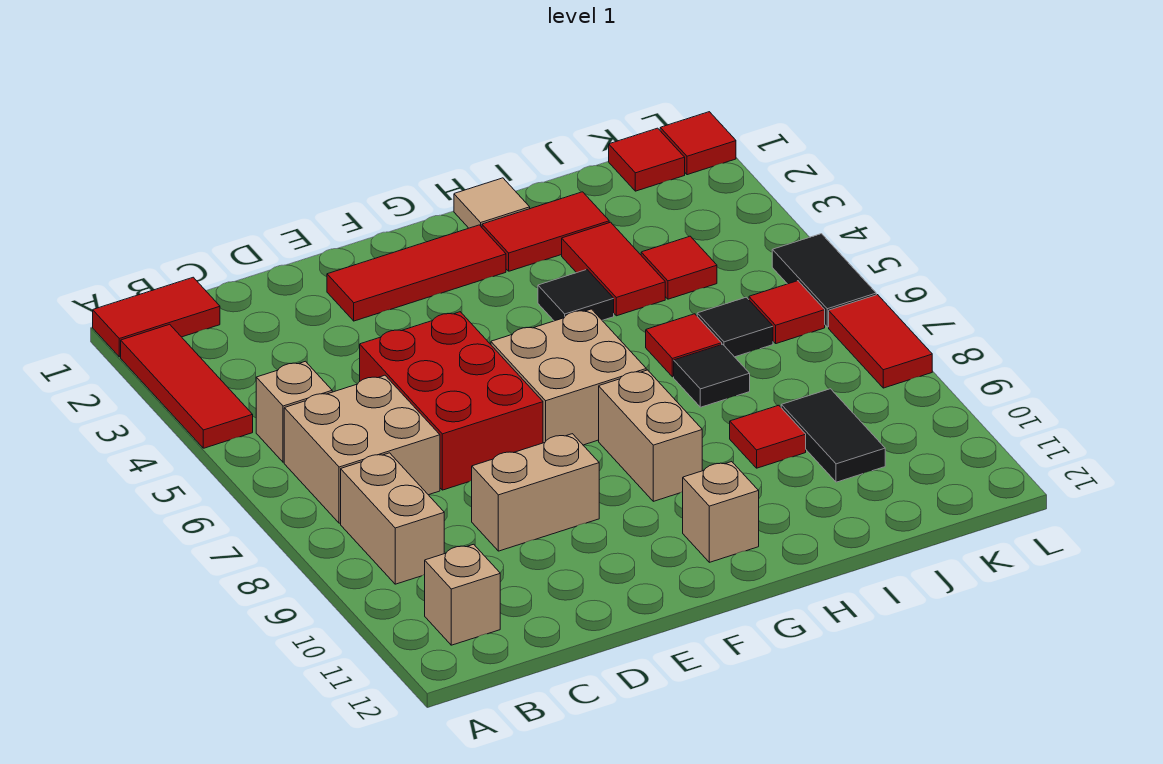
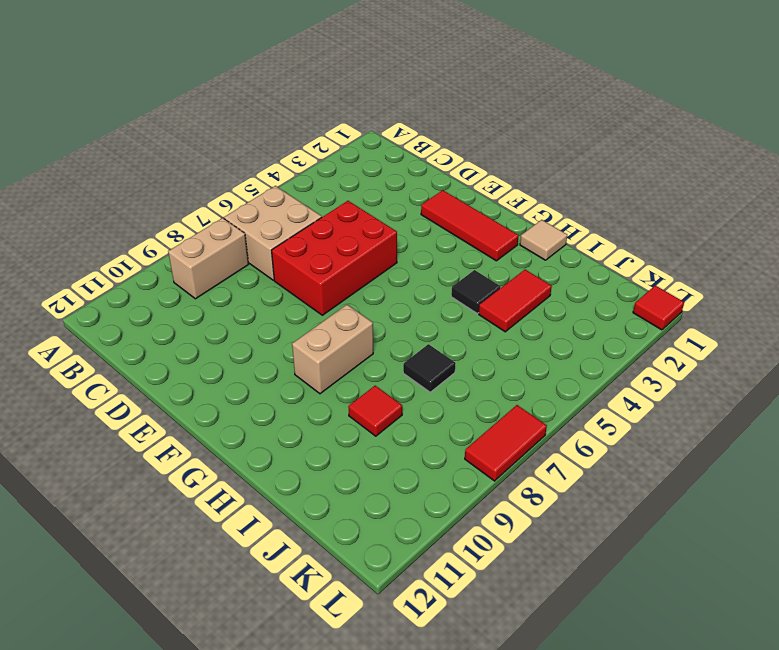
none -> red tile A1:B1 level 1
none -> red tile A2:A4 level 1
none -> tan brick B5 level 1

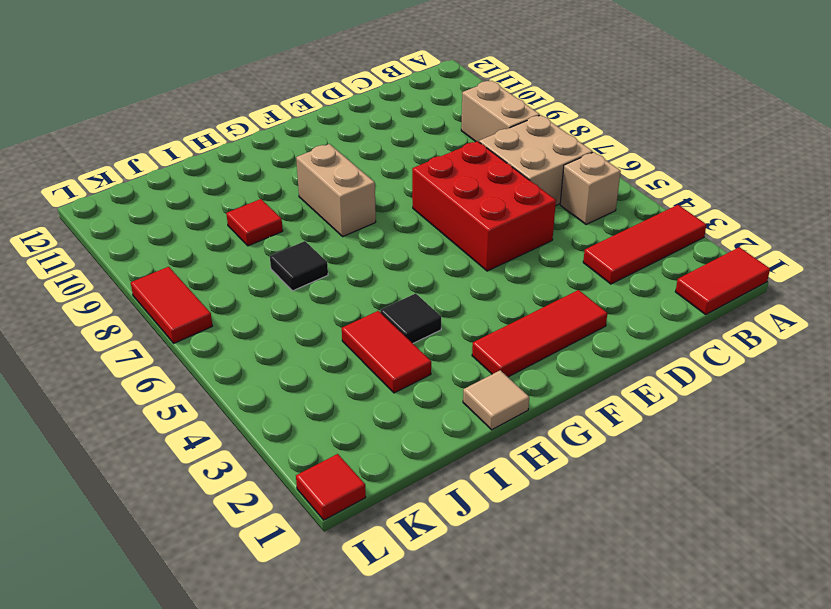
red tile A3:C3 level 1 -> red tile A2:A4 level 1
none -> tan brick B11 level 1
none -> tan brick D9:E9 level 1
none -> tan brick F6:G7 level 1

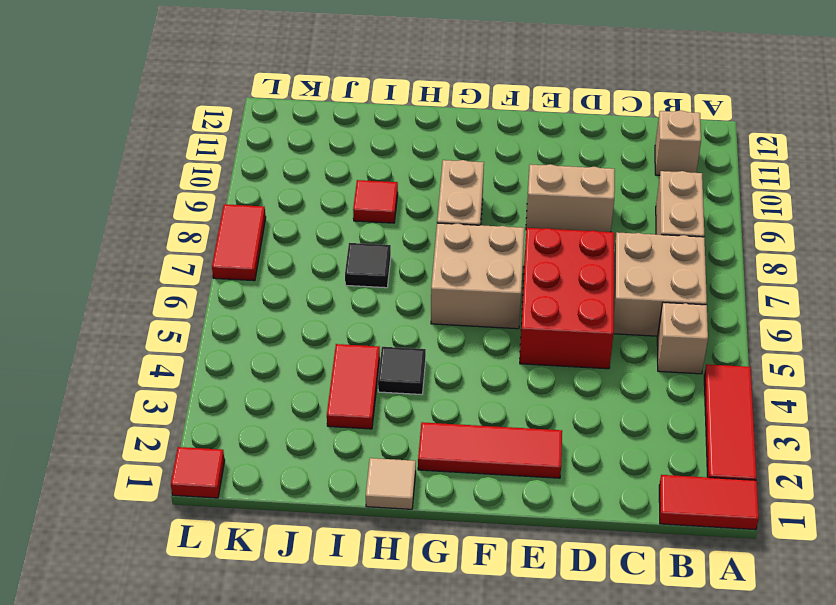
none -> tan brick G11 level 1
none -> red tile H2:I2 level 1
none -> red tile I6 level 1

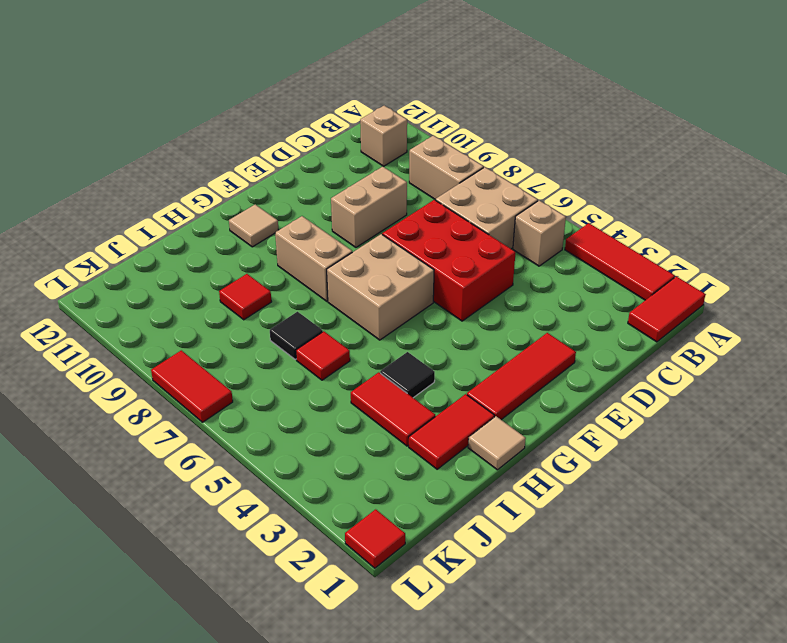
tan tile G11 level 1 -> tan brick G11 level 1
none -> red tile J4 level 1
none -> black tile J6 level 1
none -> black tile J9:J10 level 1

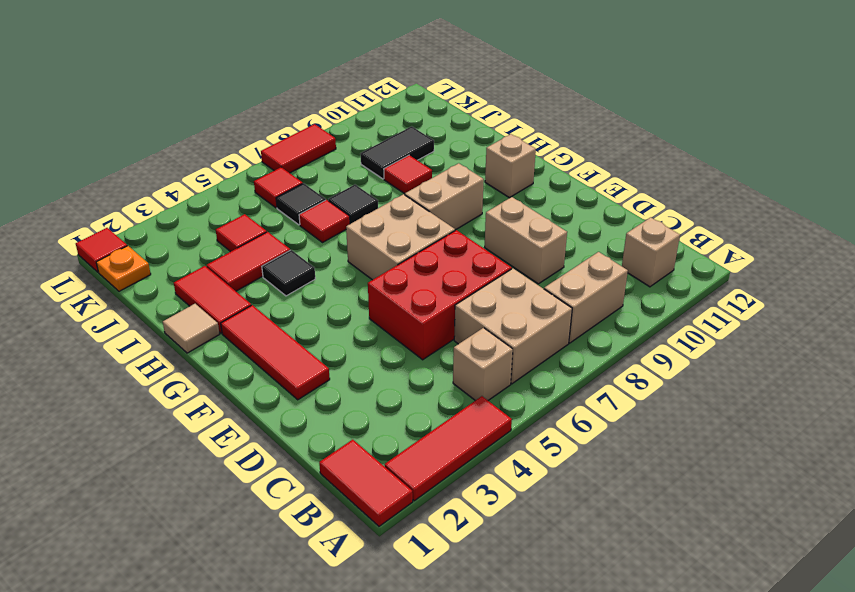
orange plate K1 level 1 -> red tile K1 level 1
none -> black tile L5:L6 level 1

